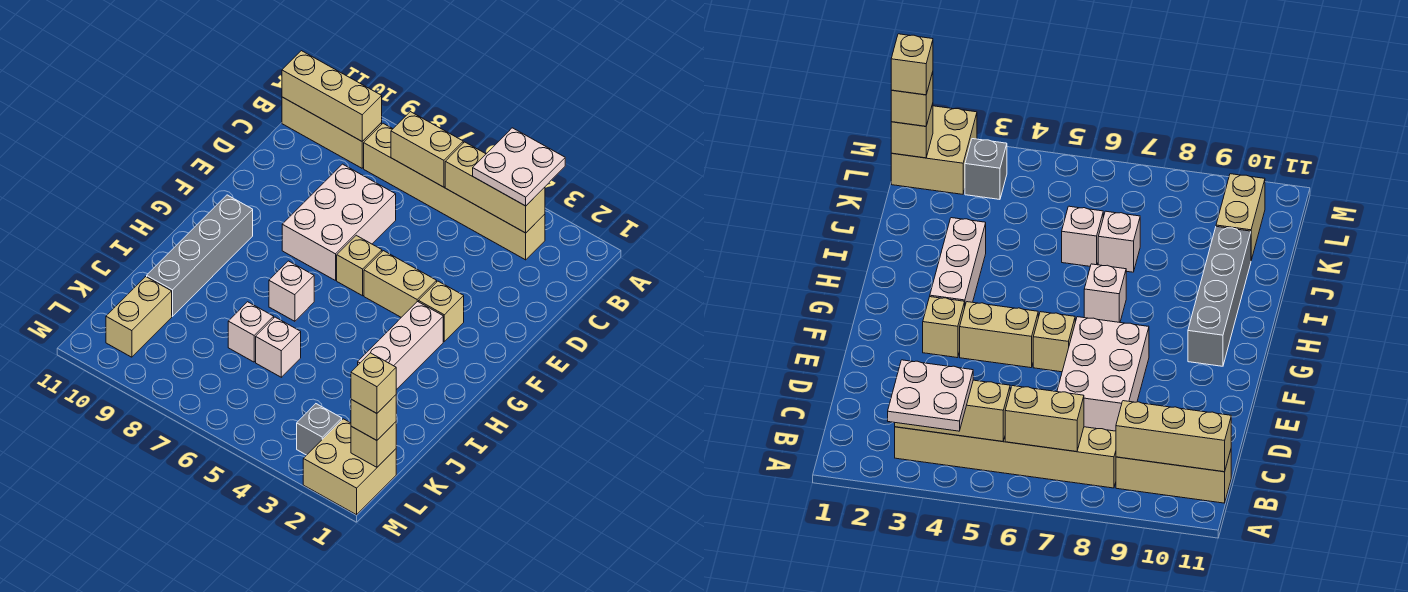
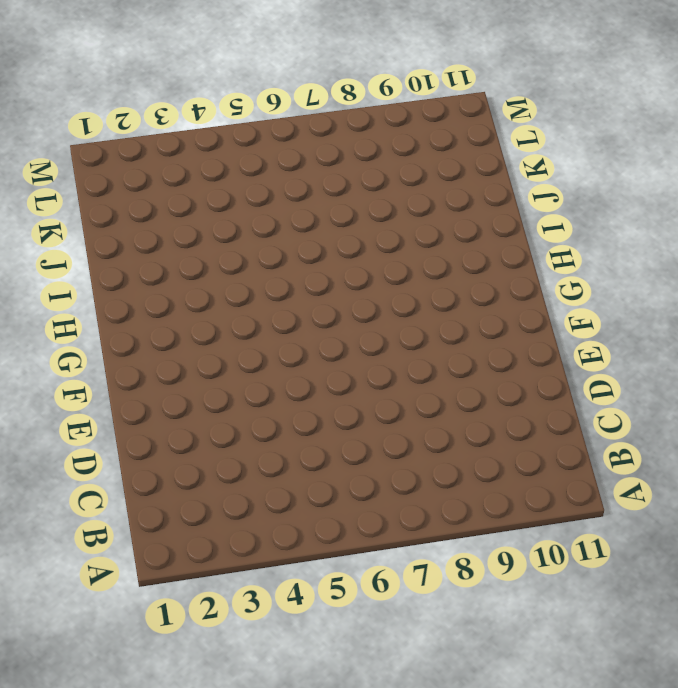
none -> tan brick B3:B8 level 1
none -> tan brick B9:B11 level 1
none -> white brick D7:F8 level 1

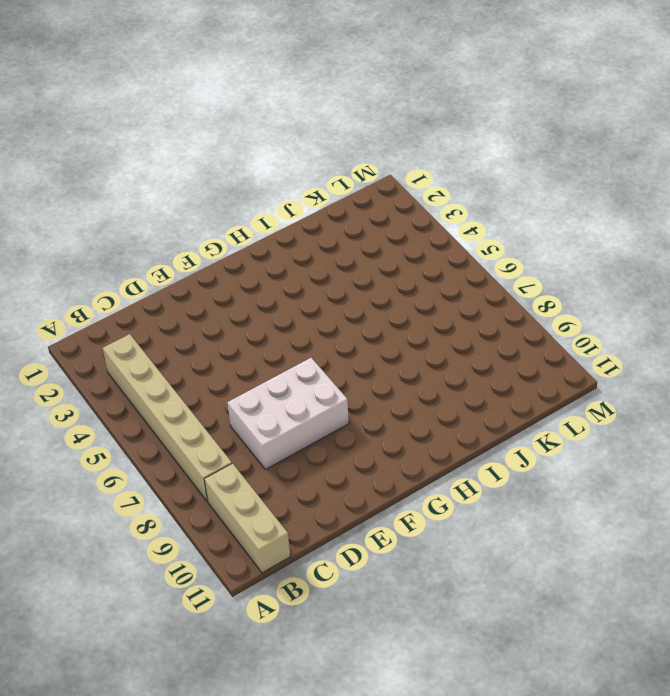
none -> tan brick F3 level 1
none -> tan brick F4:F5 level 1
none -> tan brick F6 level 1

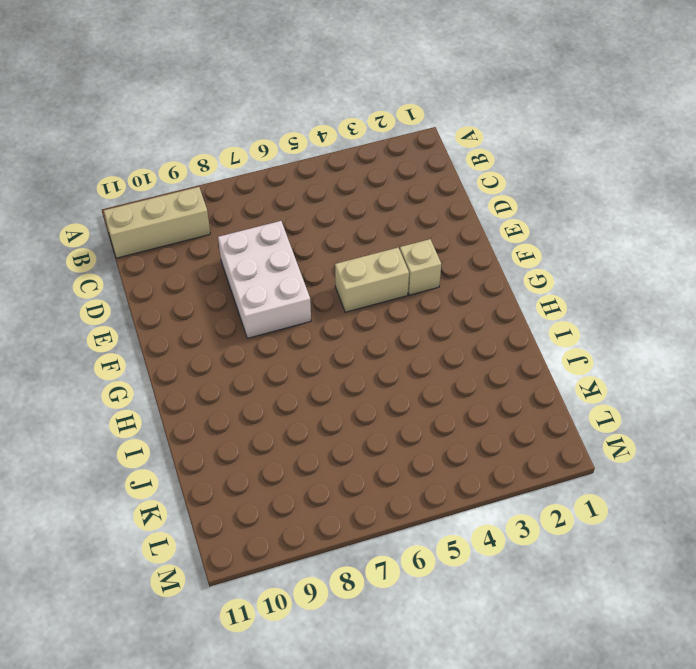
none -> tan brick B3:B8 level 1
none -> tan brick F6 level 1
none -> white brick G3:I3 level 1

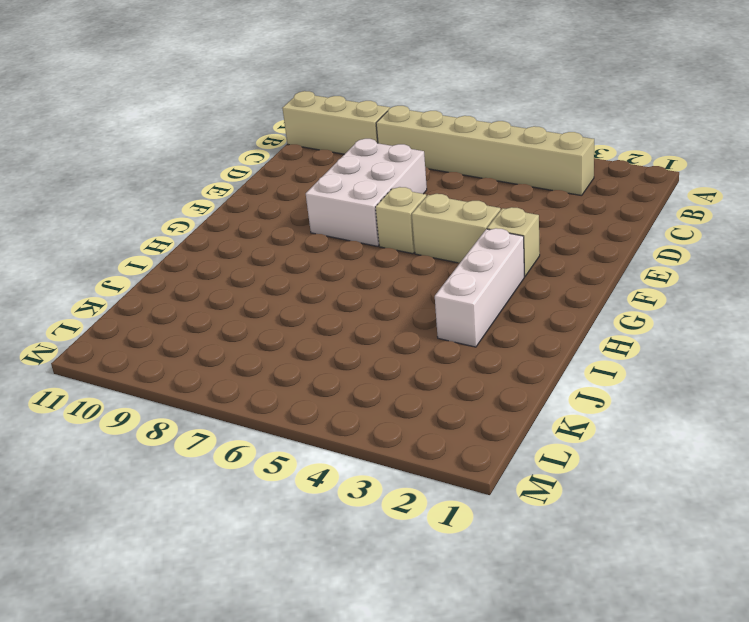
none -> grey brick G10:J10 level 1
none -> white brick H7 level 1
none -> white brick J6 level 1

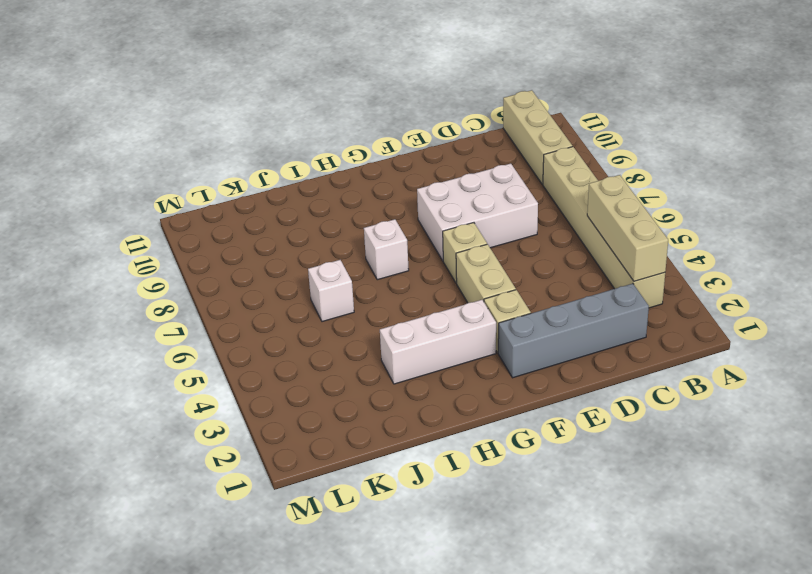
grey brick C2:F2 level 1 -> grey brick G10:J10 level 1
none -> white brick J7 level 1
none -> tan brick K10:L10 level 1
none -> tan brick L1:M2 level 1

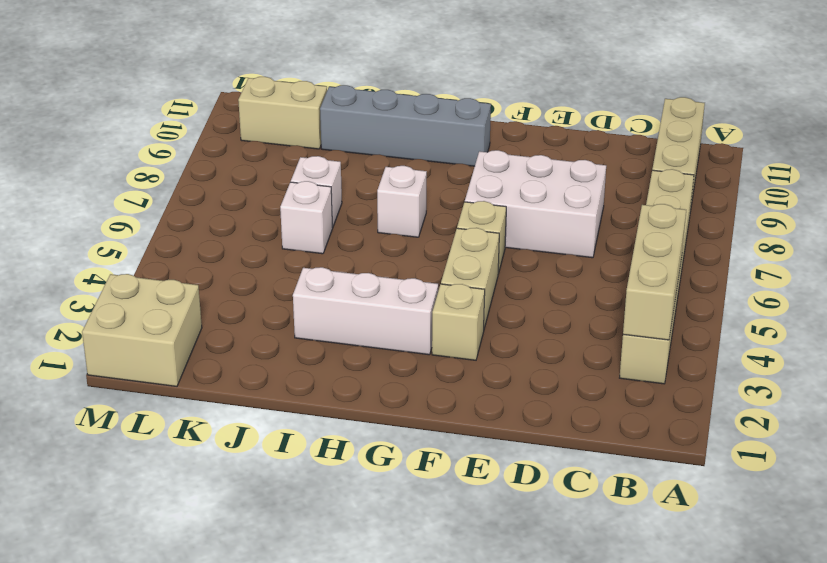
none -> grey brick L3 level 1
none -> tan brick B6:B7 level 2
none -> tan brick B9:B11 level 2

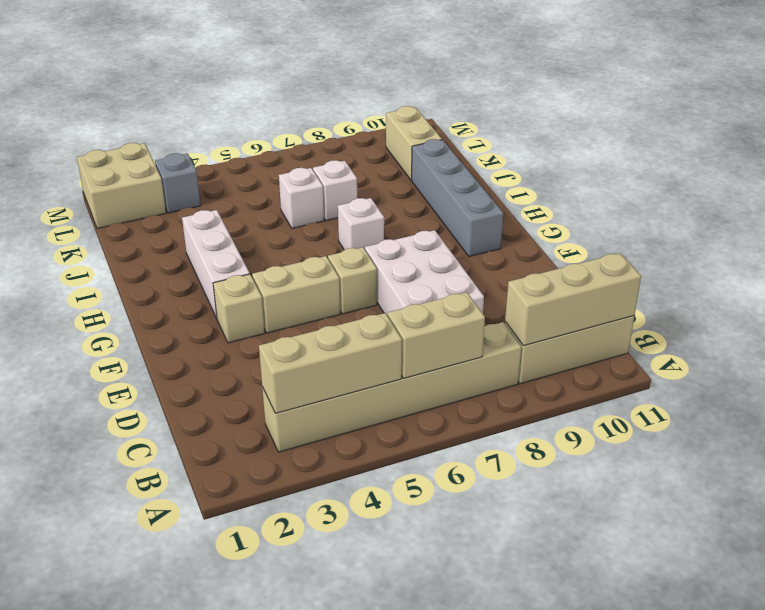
none -> tan brick L1 level 2
none -> white plate A3:B4 level 3
none -> tan brick L1 level 3

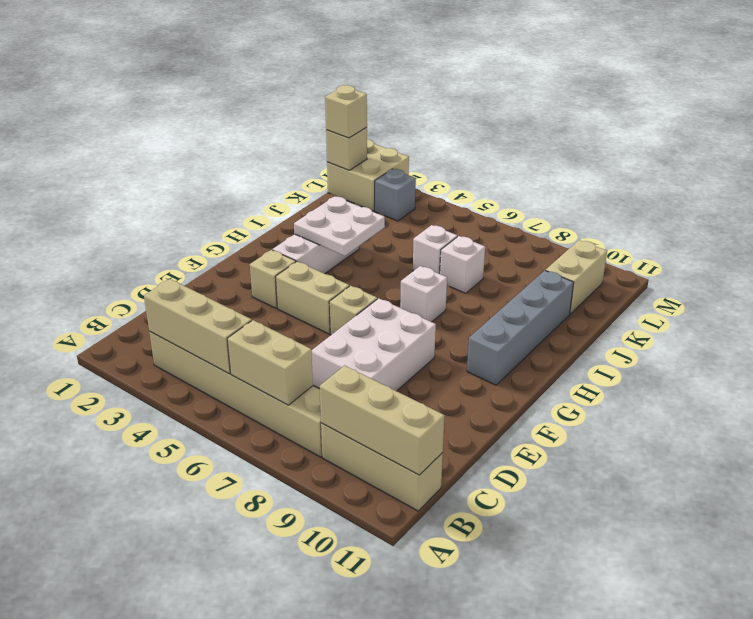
white plate H3:I4 level 2 -> white plate A3:B4 level 3
none -> tan brick L1 level 4

